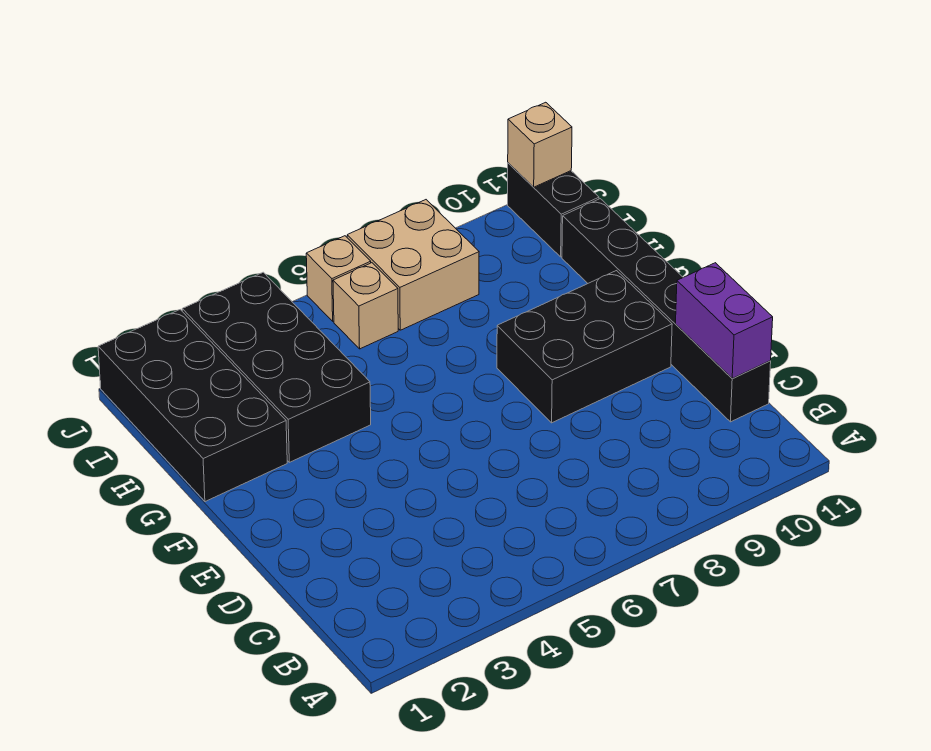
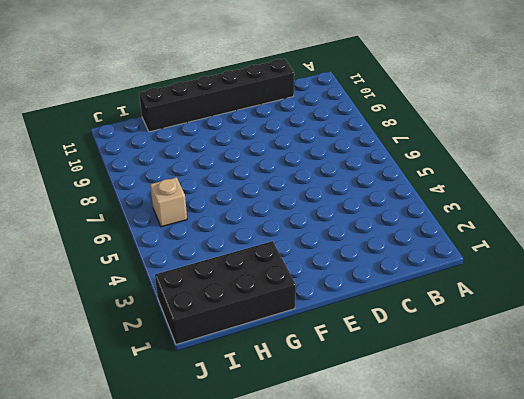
none -> black brick E8:F10 level 1
none -> black brick G3:J4 level 1

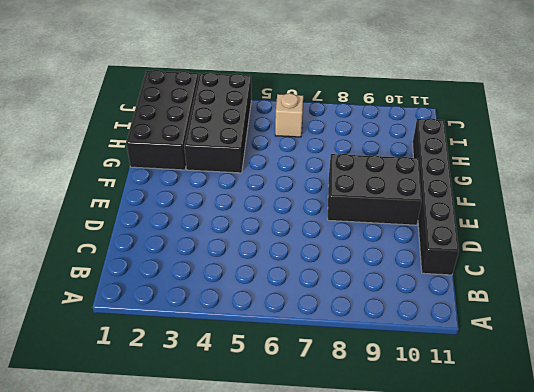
none -> tan brick I7:J8 level 1
none -> black brick I11:J11 level 1

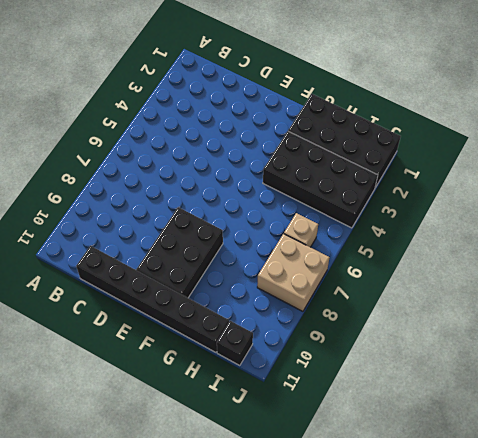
black brick I11 level 1 -> black brick I11:J11 level 1
none -> tan brick J6 level 1
none -> purple brick C11:D11 level 2

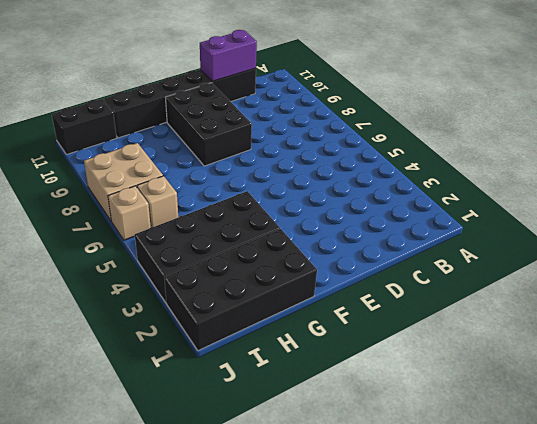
none -> tan brick J11 level 2

